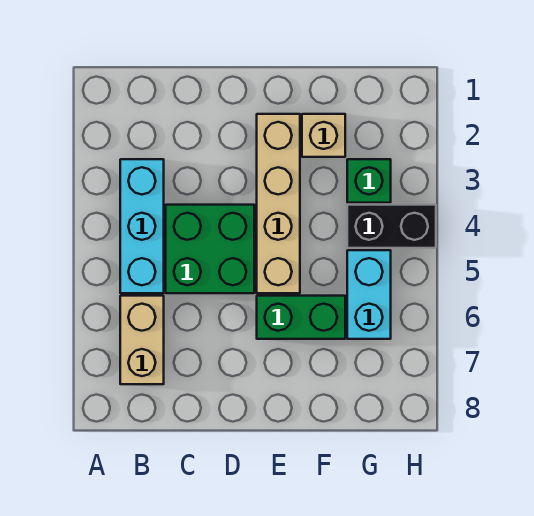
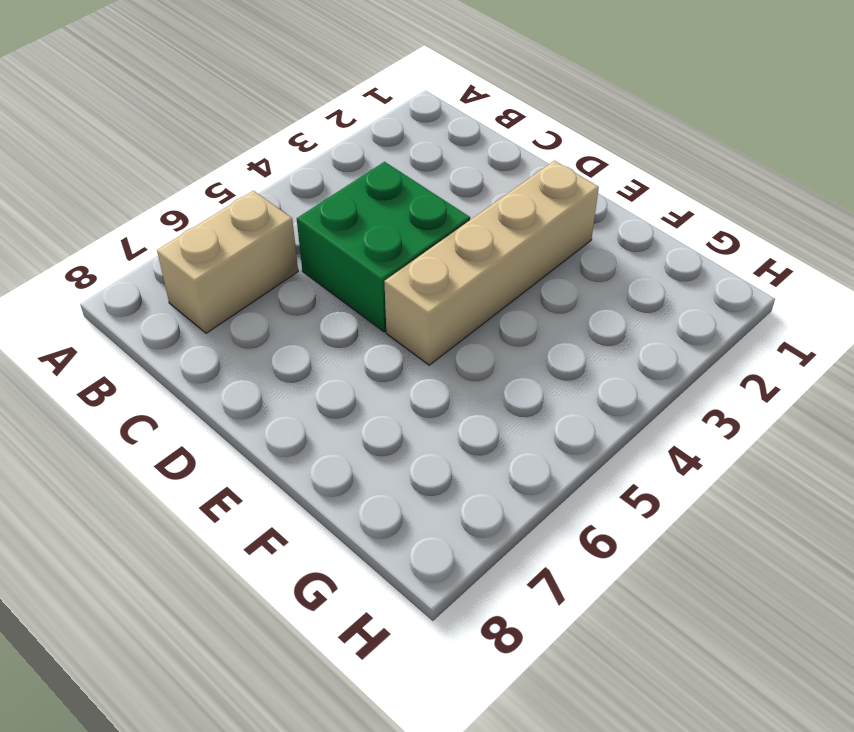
none -> cyan brick B3:B5 level 1
none -> green brick E6:F6 level 1

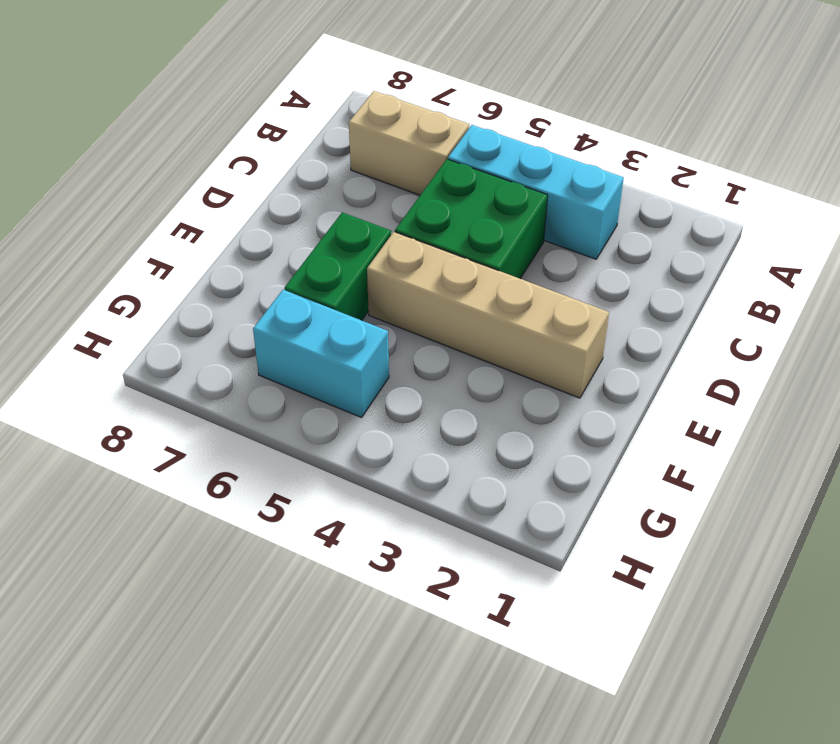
none -> tan brick F2 level 1
none -> green brick G3 level 1

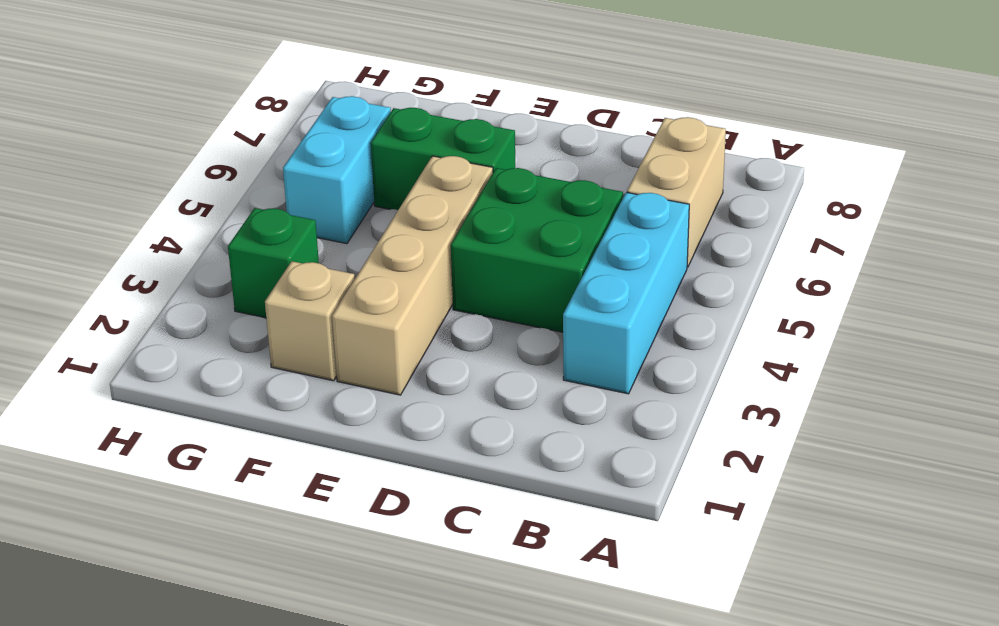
none -> black brick G4:H4 level 1

